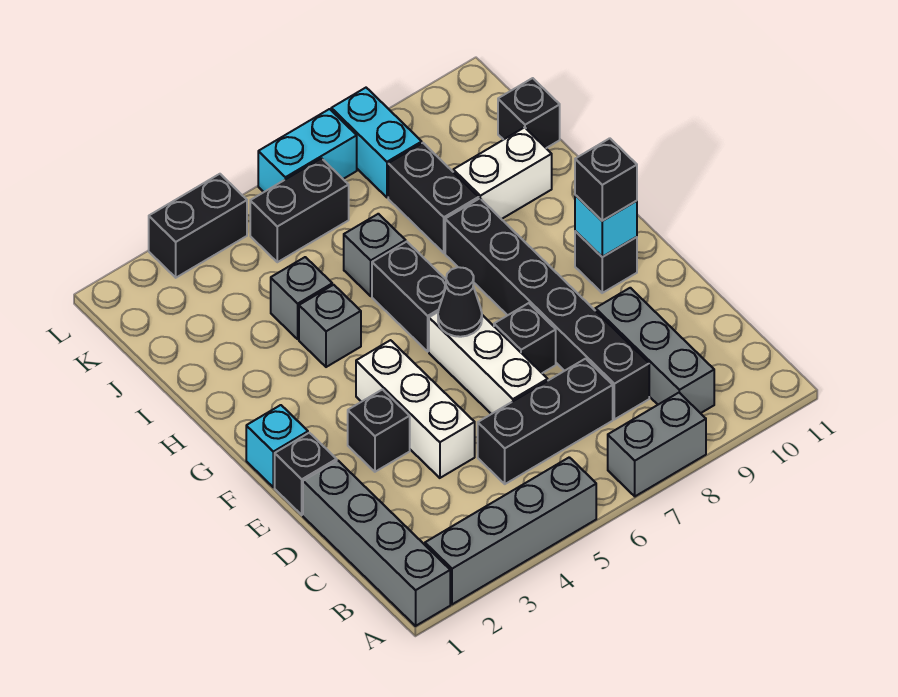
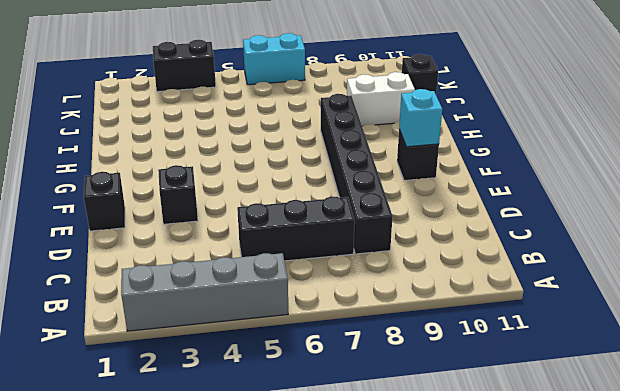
none -> grey brick A1:D1 level 1
none -> grey brick A7:A8 level 1
none -> grey brick B9:D9 level 1

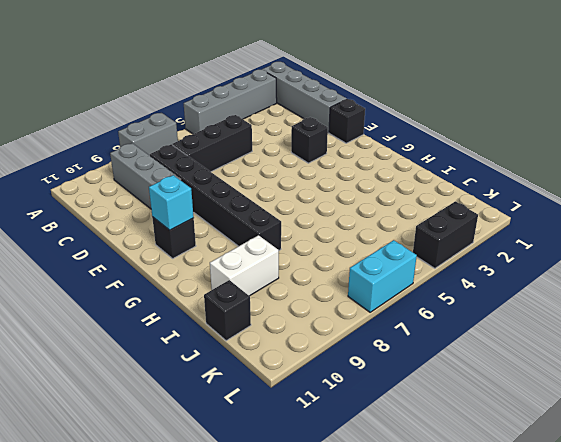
none -> white brick D4:F4 level 1
none -> white brick D6:F6 level 1
none -> black brick E7 level 1

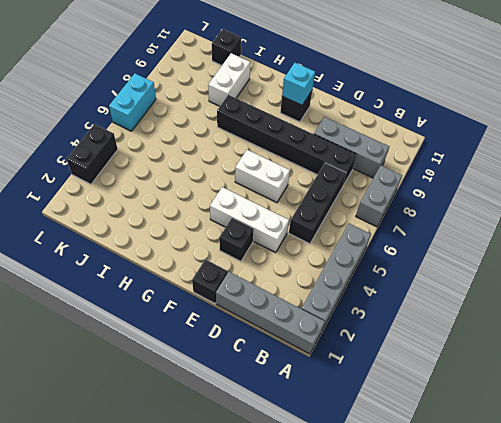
white brick E6:F6 level 1 -> white brick D6:F6 level 1
none -> black brick E7 level 1
none -> cyan brick F1 level 1
none -> black brick G6:H6 level 1

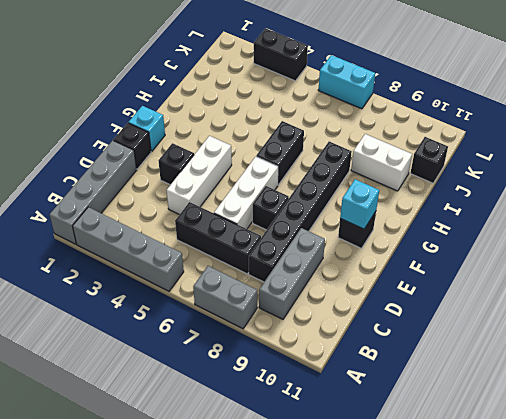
none -> grey brick H4 level 1
none -> grey brick I4 level 1
none -> grey brick I6 level 1

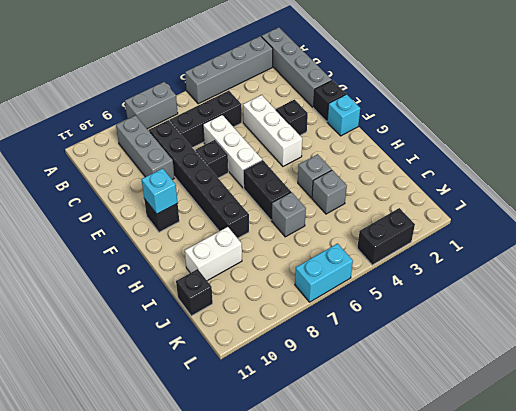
none -> black brick I8:J8 level 1
none -> black brick K5:K6 level 1
none -> cyan brick K8:L8 level 1

